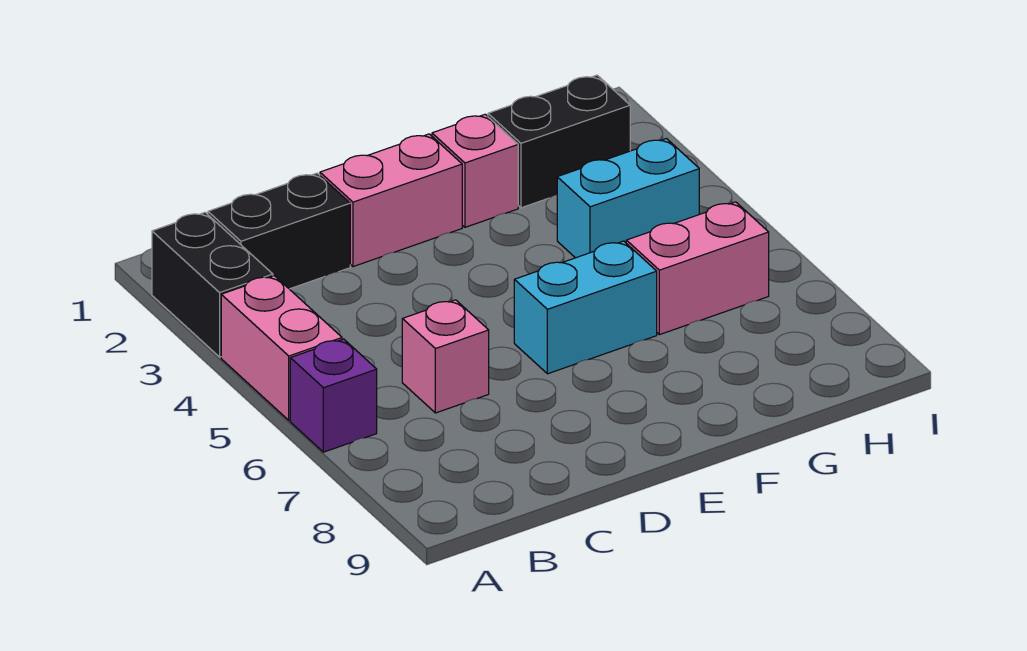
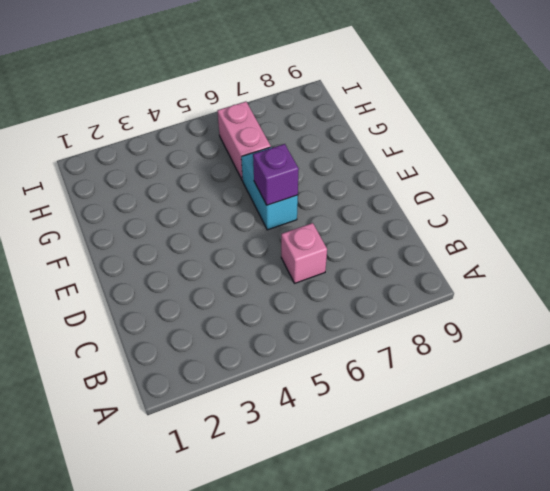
purple brick E6 level 2 -> purple brick A6 level 1
none -> black brick A2:A3 level 1
none -> pink brick A4:A5 level 1

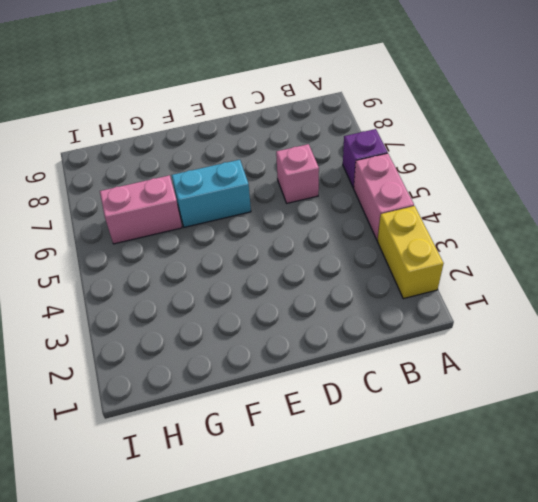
yellow brick A2:A3 level 1 -> black brick A2:A3 level 1
none -> black brick B2:C2 level 1
none -> pink brick D2:E2 level 1

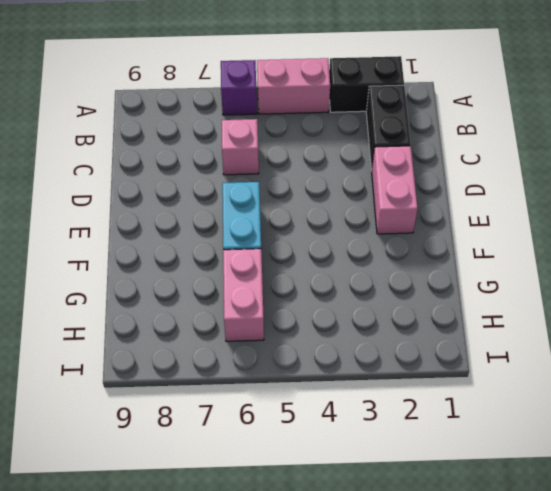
none -> pink brick F2 level 1
none -> black brick G2:H2 level 1

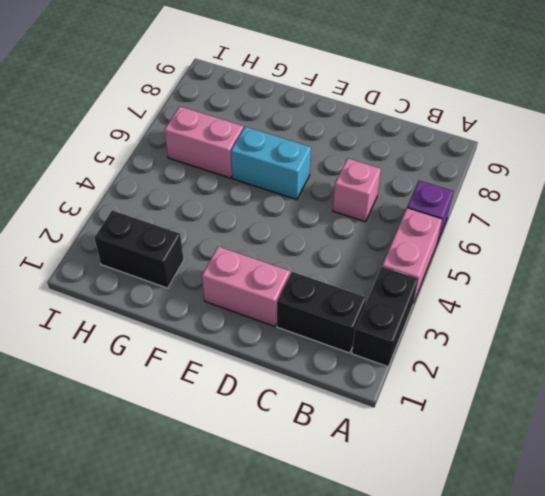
none -> pink brick F2 level 1
none -> cyan brick G4:H4 level 1

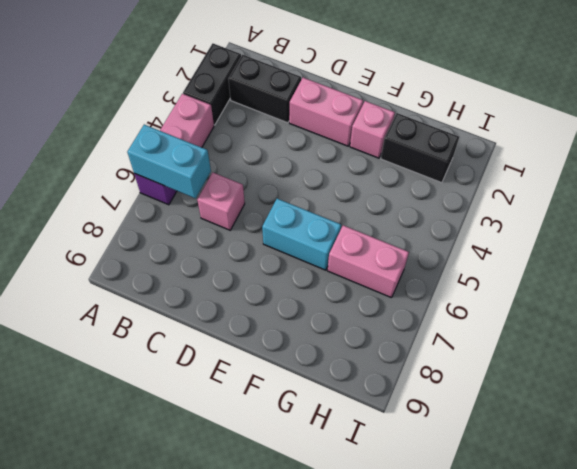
cyan brick A6:B6 level 2 -> cyan brick G4:H4 level 1

